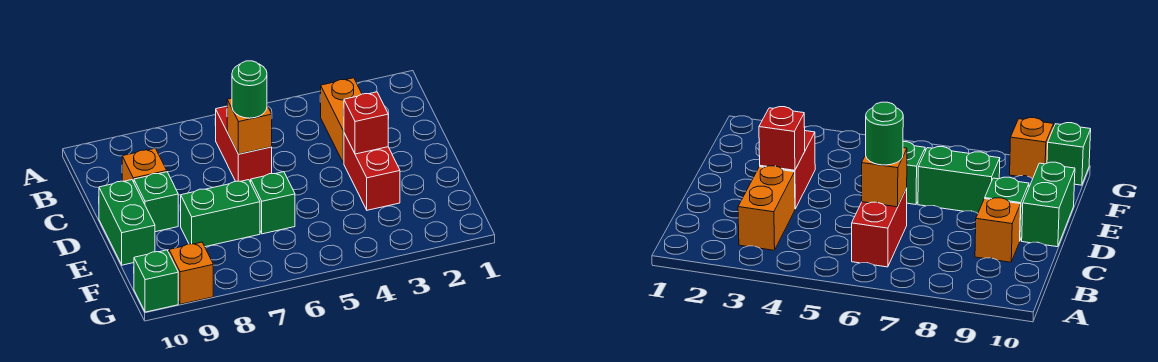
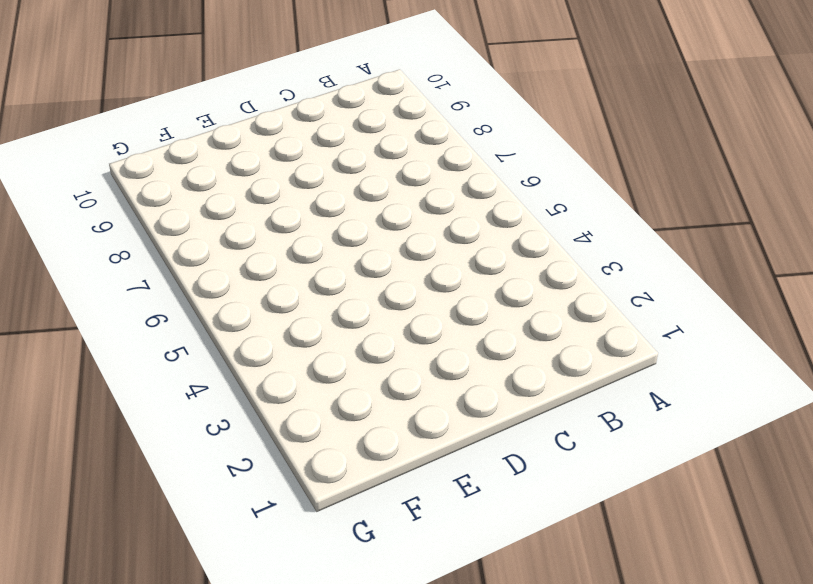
none -> orange brick B3:C3 level 1
none -> red brick B6:C6 level 1
none -> orange brick C9 level 1

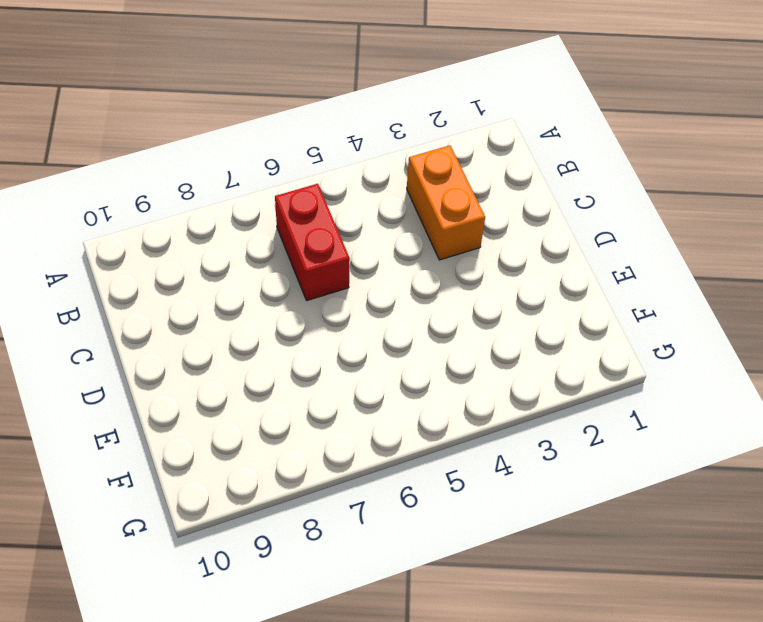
none -> orange brick C9 level 1
none -> red brick D3:E3 level 1
none -> green brick D9 level 1

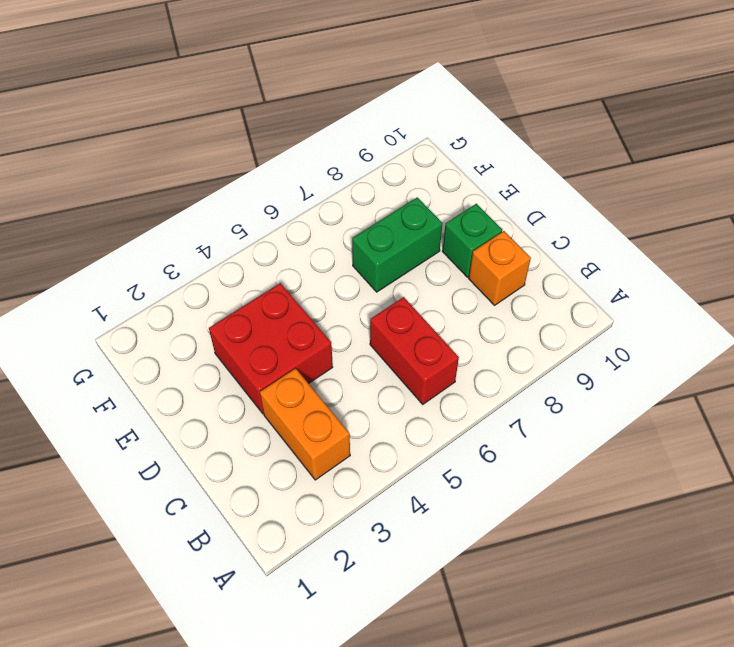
red brick D3:E4 level 1 -> red brick D3:E3 level 1
none -> green brick D10:E10 level 1
none -> green brick E6 level 1
none -> orange brick G9 level 1

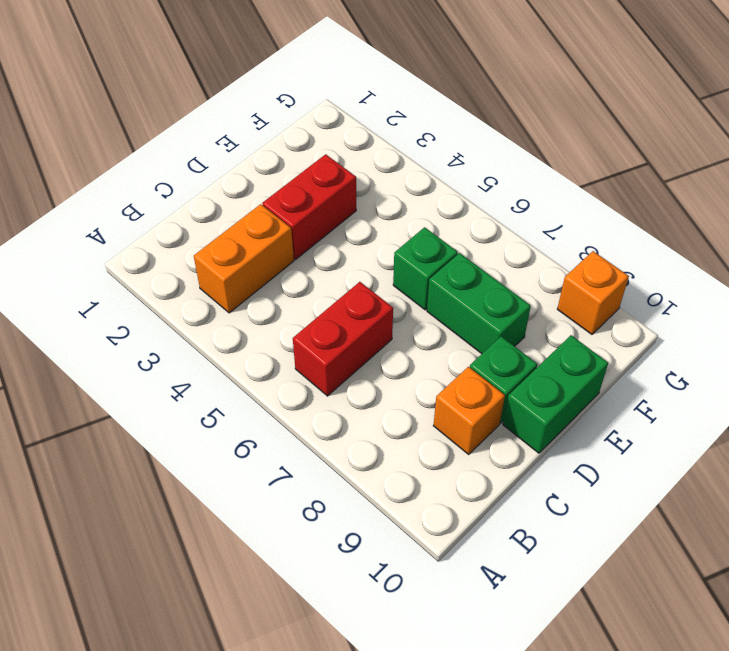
none -> green brick G10 level 1
none -> orange brick C6 level 2
none -> red brick D3 level 2

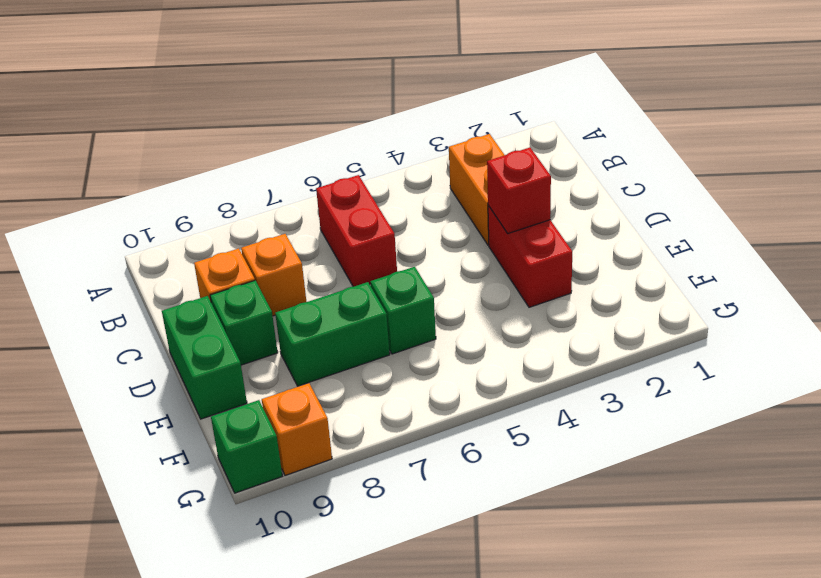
orange brick C8 level 1 -> orange brick C6 level 2
none -> green round brick C6 level 3

